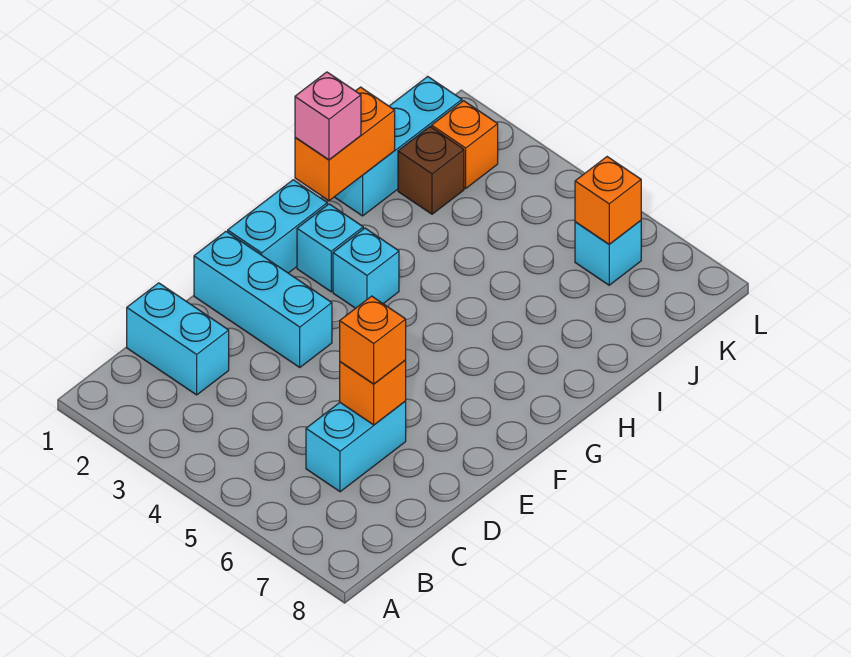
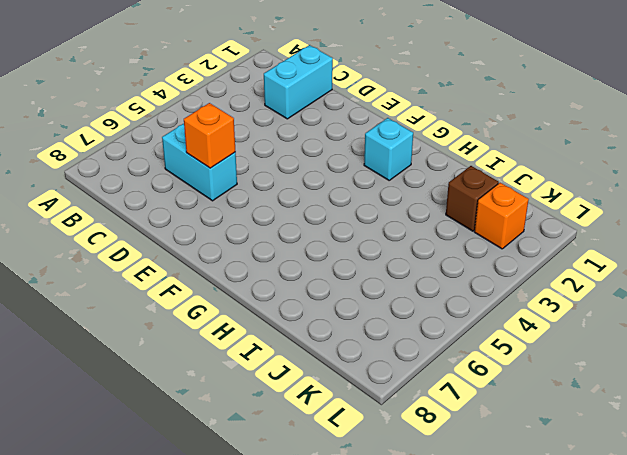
none -> cyan brick E1:E3 level 1
none -> cyan brick F1:G1 level 1
none -> cyan brick G3 level 1

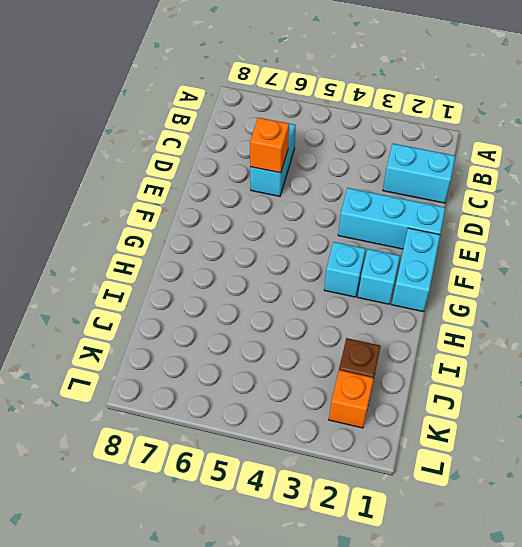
none -> cyan brick I1:K1 level 1
none -> cyan brick K6 level 1
none -> orange brick H1:I1 level 2

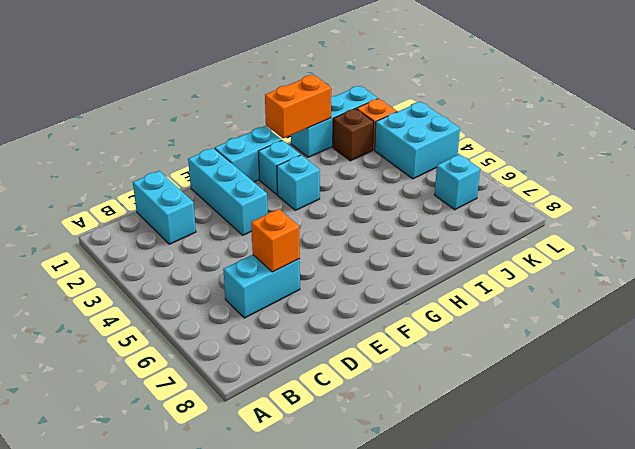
cyan brick K3:L4 level 1 -> none
none -> orange brick K6 level 2
none -> orange brick D6 level 3
none -> pink brick H1 level 3

